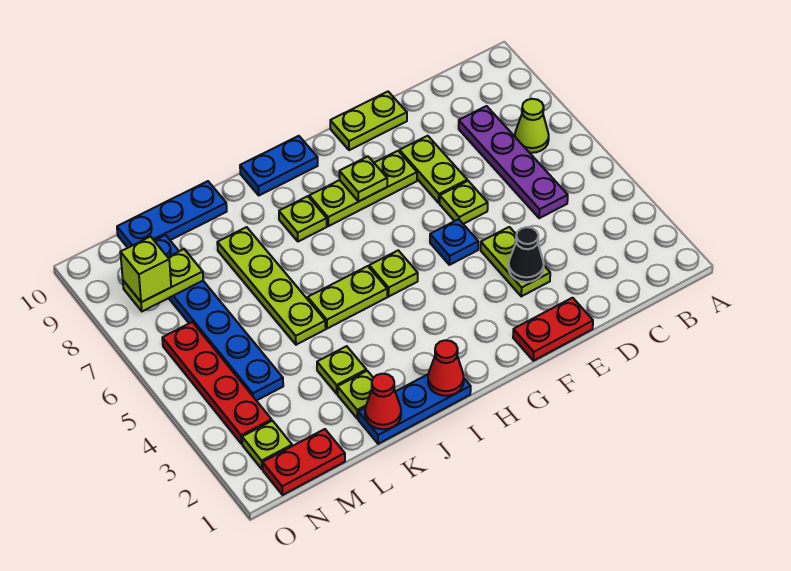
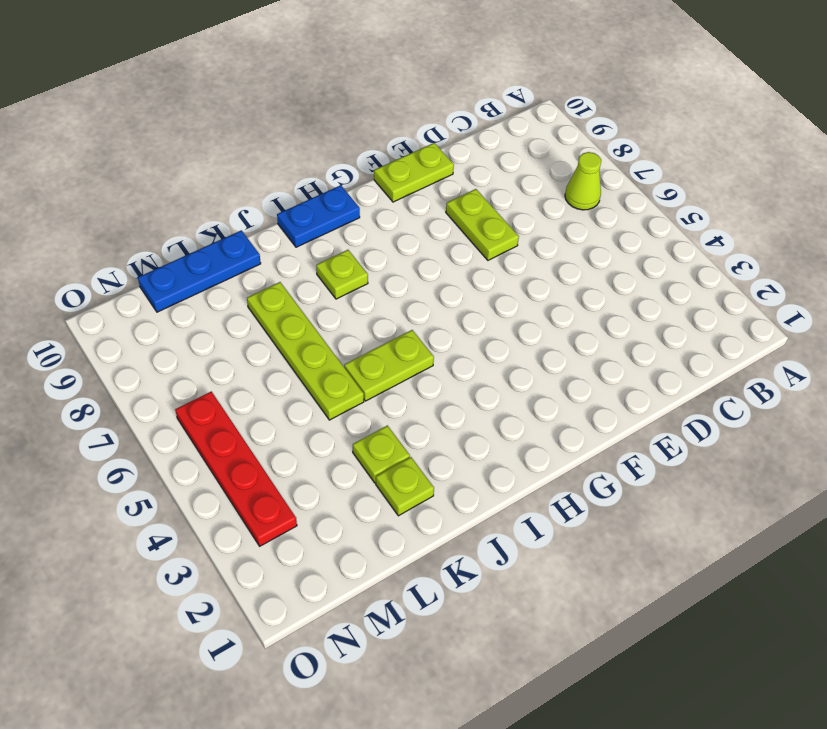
none -> purple plate C5:C8 level 1
none -> red plate E1:F1 level 1
none -> lime plate E3:E4 level 1

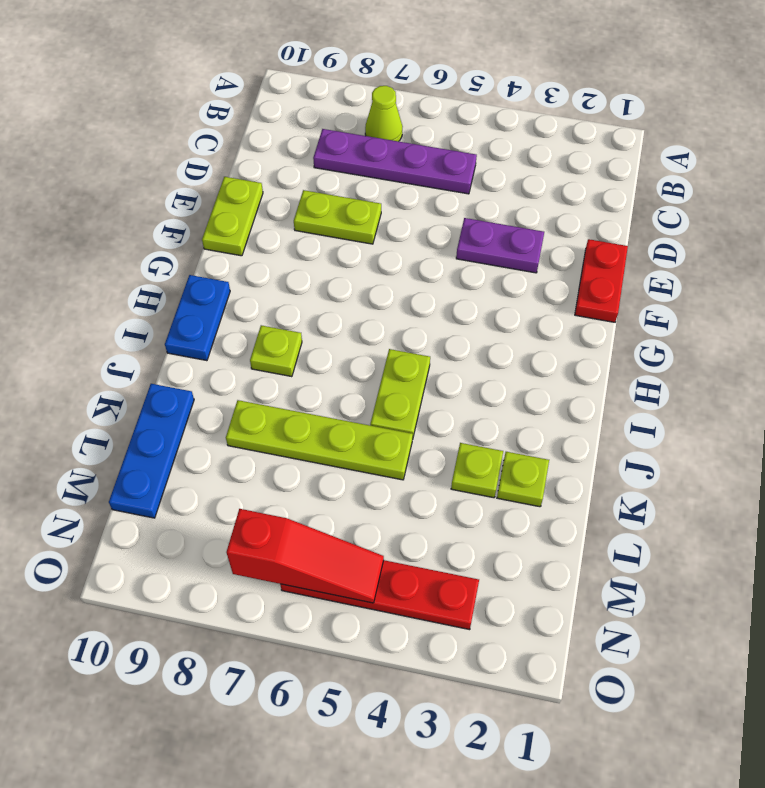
purple plate E3:E4 level 1 -> lime plate E3:E4 level 1
red slope N5:N7 level 2 top 7 -> none
none -> lime plate E6 level 1
none -> blue plate F5 level 1
none -> lime plate F8:H8 level 1

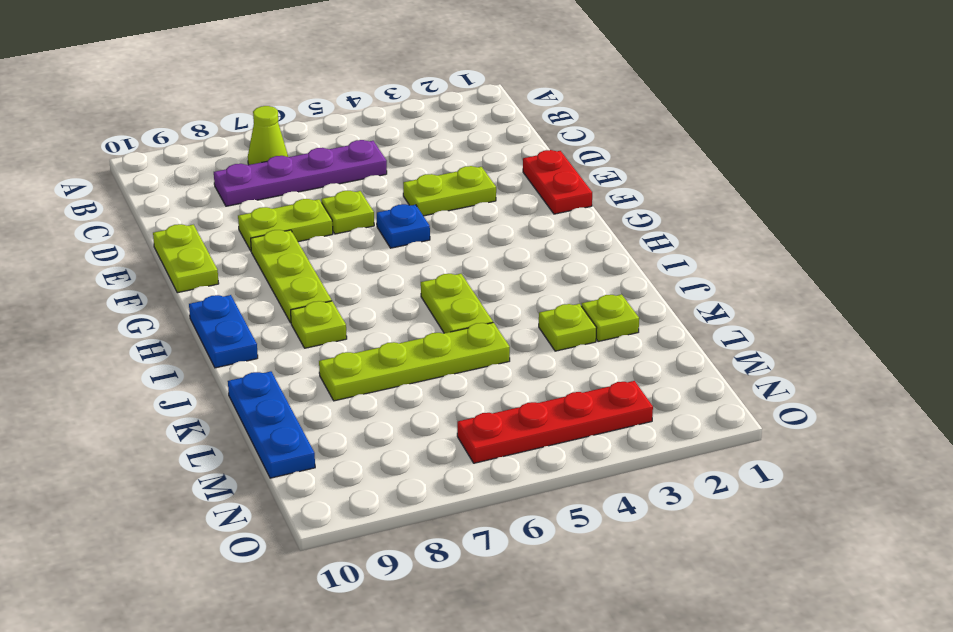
none -> lime plate H5 level 1
none -> blue plate I1:K1 level 1
none -> red plate M1:N1 level 1

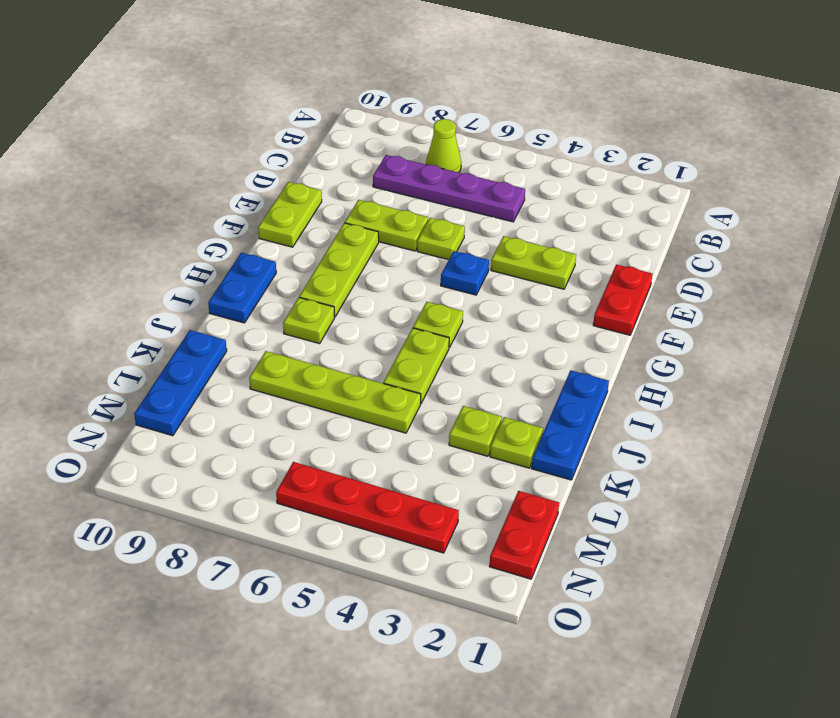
none -> blue plate M4:M9 level 1
none -> lime plate N2 level 1
none -> black cone E3 level 2

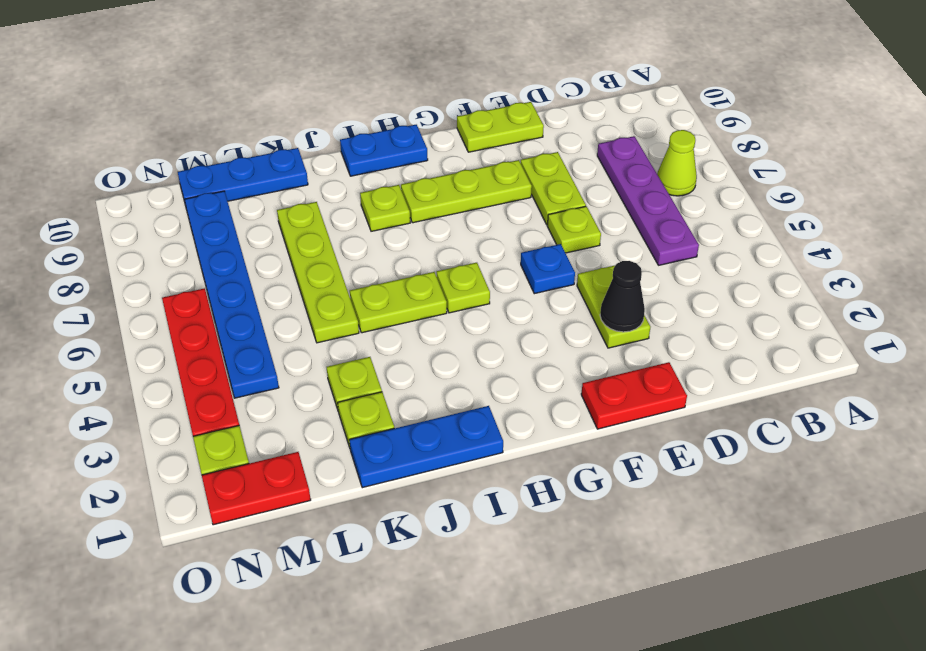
none -> lime plate G8 level 2
none -> red cone I1 level 2
none -> red cone K1 level 2

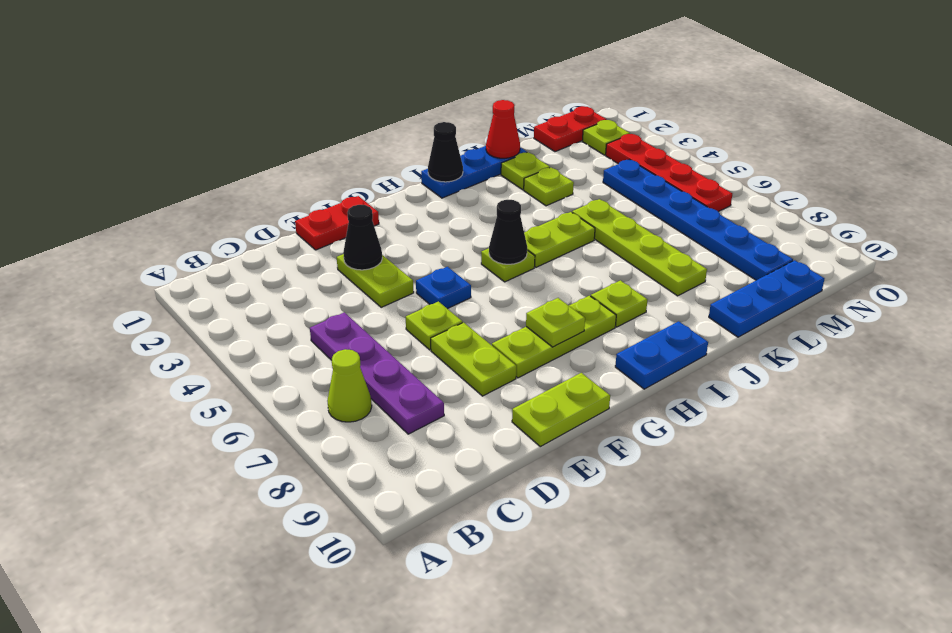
black cone H5 level 2 -> none
black cone I1 level 2 -> red cone I1 level 2
none -> lime plate M8:N8 level 2
none -> lime brick N8 level 3

